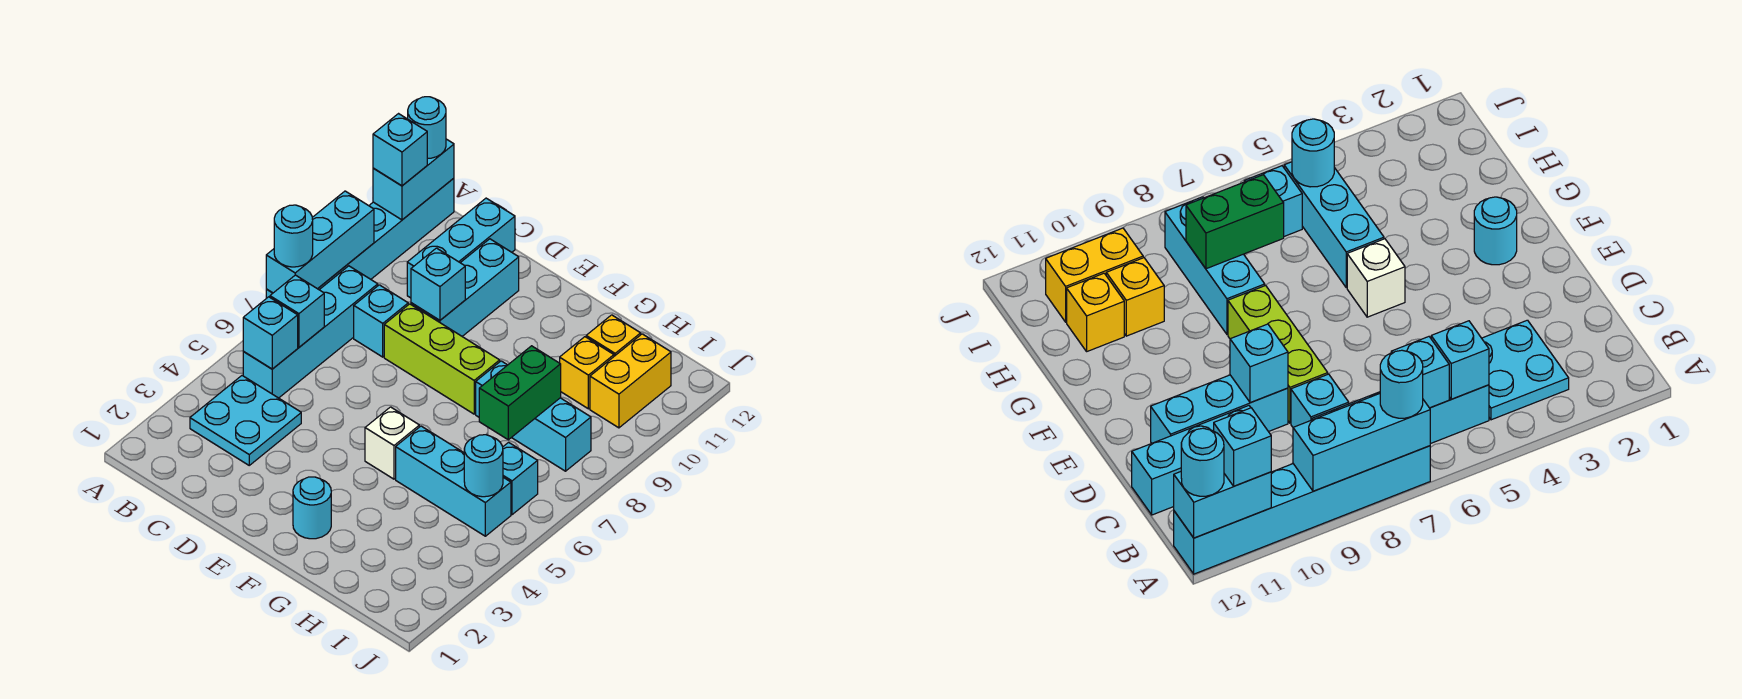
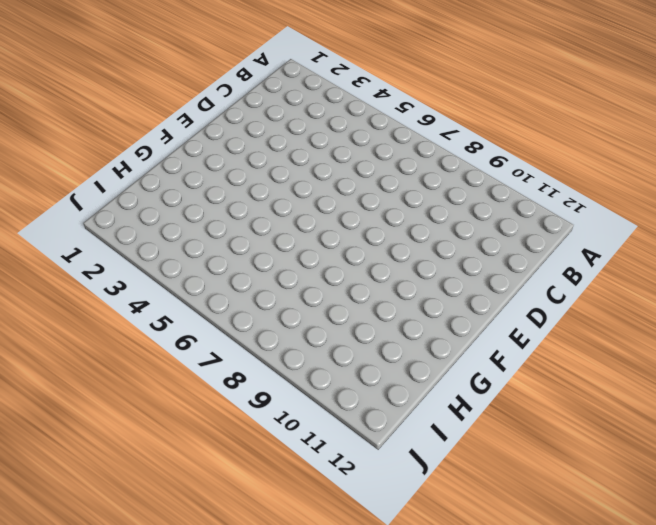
none -> cyan brick A7:A12 level 1
none -> cyan plate B3:C4 level 1
none -> cyan brick B5:B8 level 1

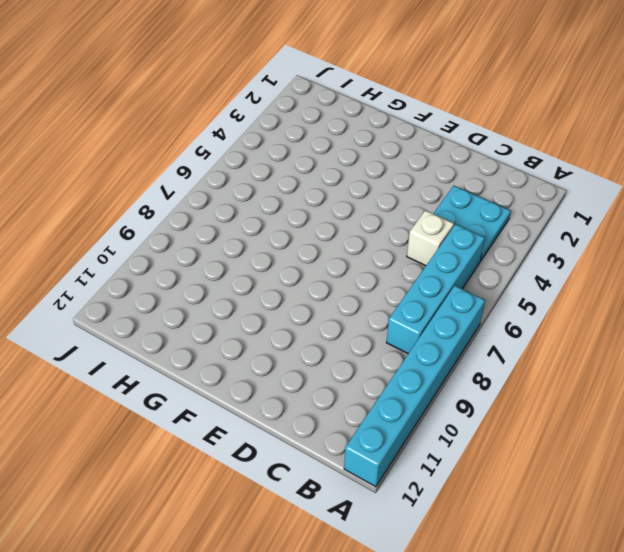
white brick C5 level 1 -> white brick F5 level 1
none -> cyan brick C8 level 1
none -> cyan brick C10:C12 level 1
none -> lime brick D8:F8 level 1

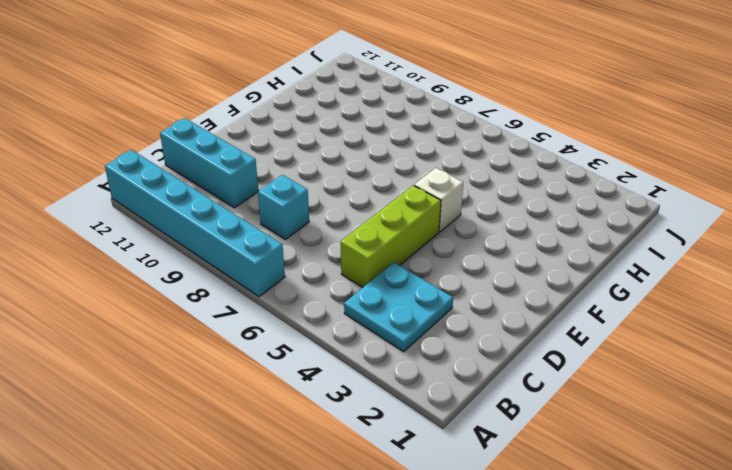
lime brick C5:E5 level 1 -> lime brick D8:F8 level 1
none -> cyan brick B5:B8 level 1
none -> cyan brick D9:D11 level 1
none -> cyan round brick F2 level 1

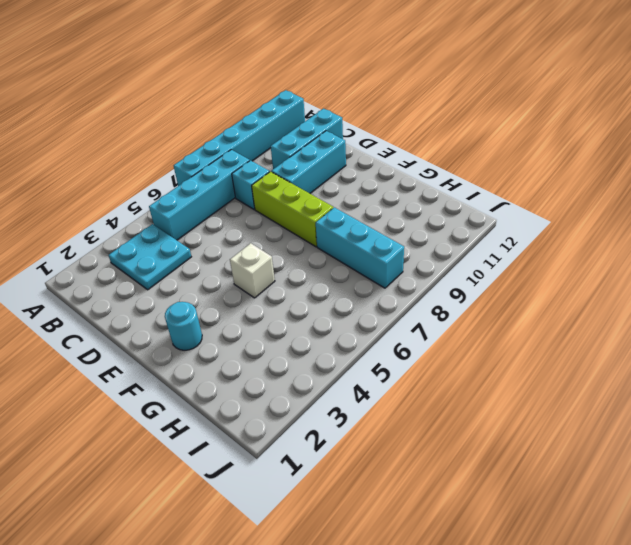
none -> cyan brick G5:I5 level 1
none -> yellow brick H10 level 1
none -> yellow brick H11 level 1

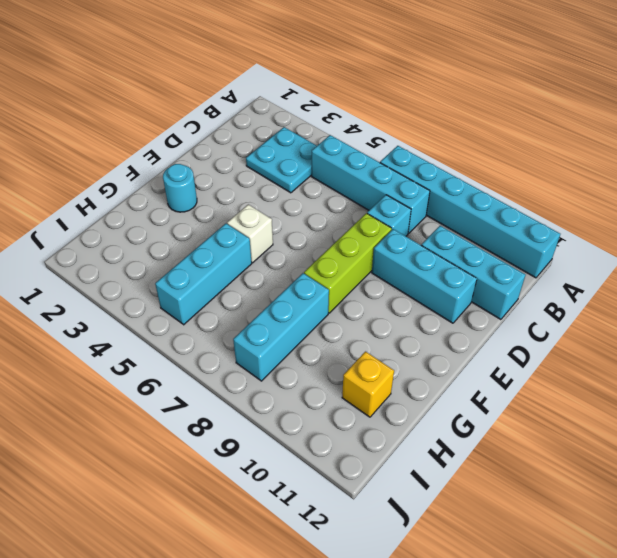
none -> yellow brick H10 level 1
none -> cyan brick I6 level 1
none -> yellow brick I10:I11 level 1

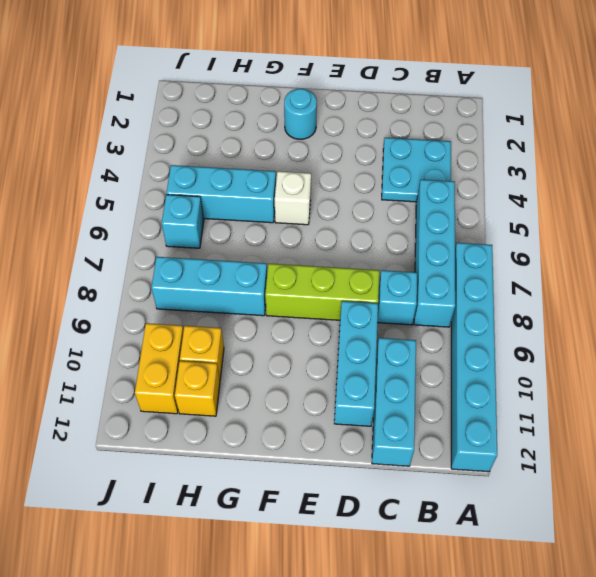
none -> cyan brick A7:A9 level 2
none -> cyan brick A11:A12 level 2
none -> cyan brick B5 level 2

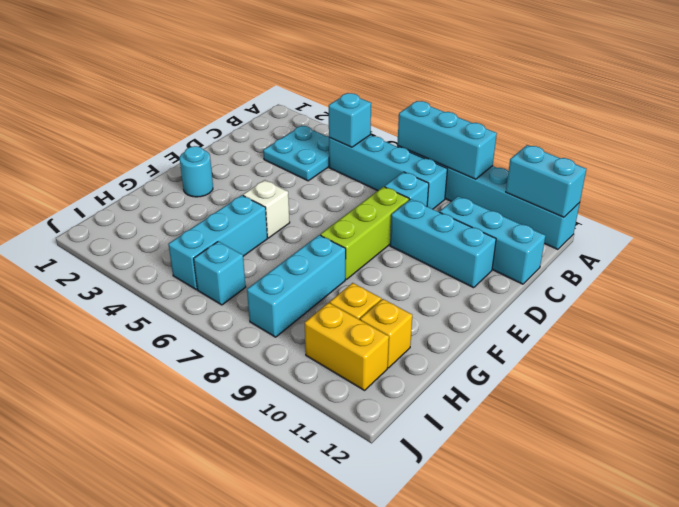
none -> cyan brick B6 level 2
none -> cyan brick D9 level 2
none -> green brick H7:H8 level 2

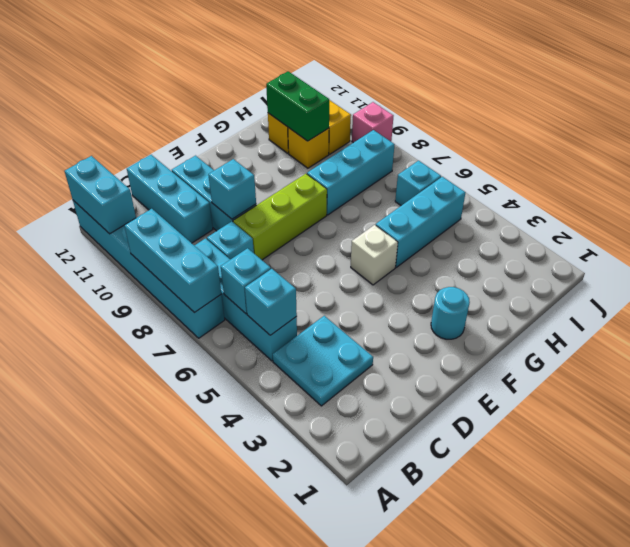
green brick H10:H11 level 2 -> green brick H7:H8 level 2
pink brick J9 level 1 -> none
none -> cyan round brick I5 level 2
none -> cyan round brick A7 level 3
none -> cyan brick A11 level 3

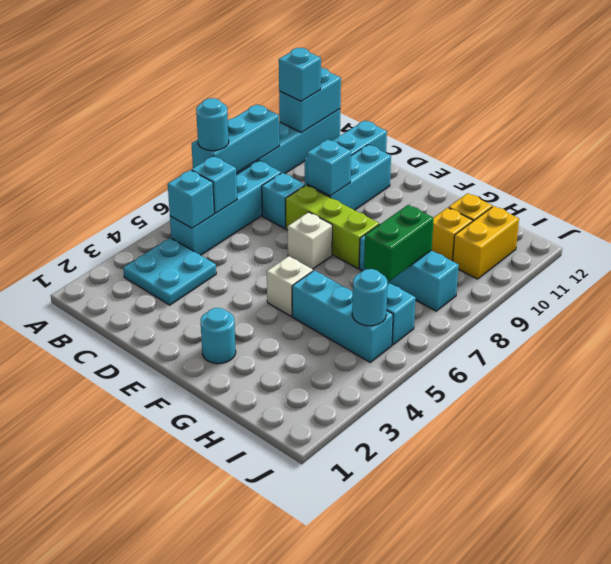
white brick E7 level 1 -> none
none -> cyan round brick A12 level 3

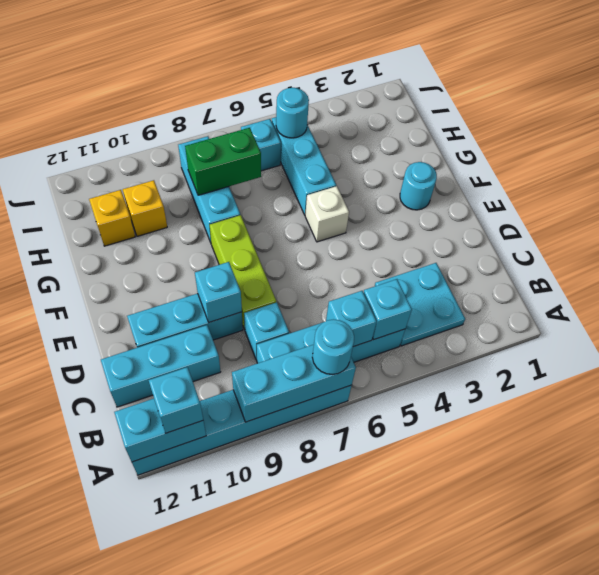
none -> yellow brick I10:I11 level 1
none -> cyan round brick A12 level 3

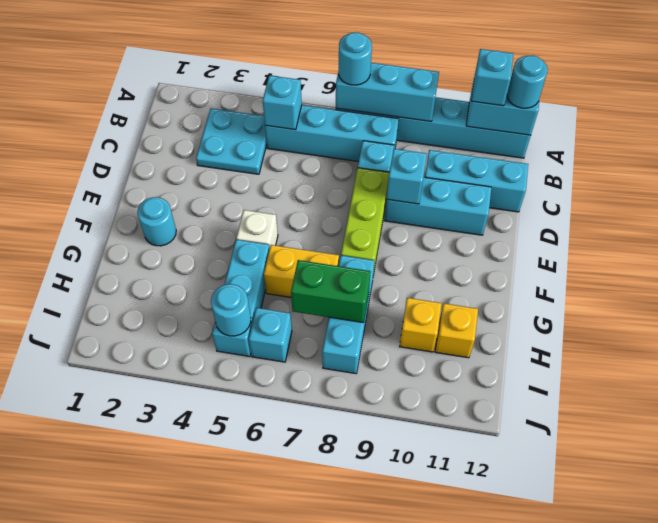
yellow brick G6:G7 level 1 -> yellow brick I10:I11 level 1
none -> cyan brick B6 level 2

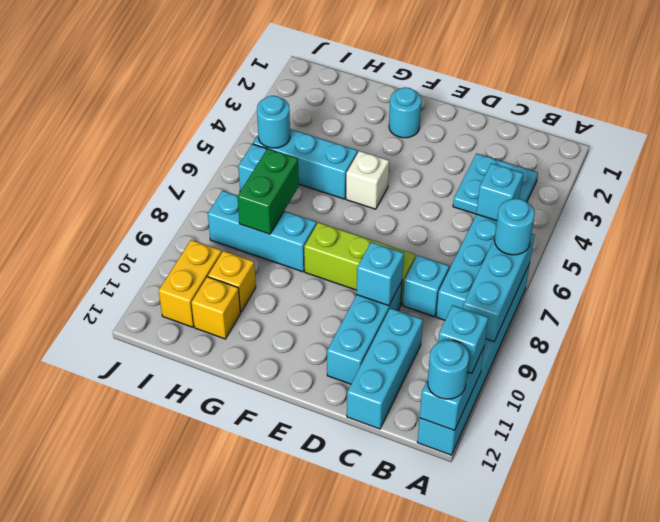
none -> cyan brick B6 level 2

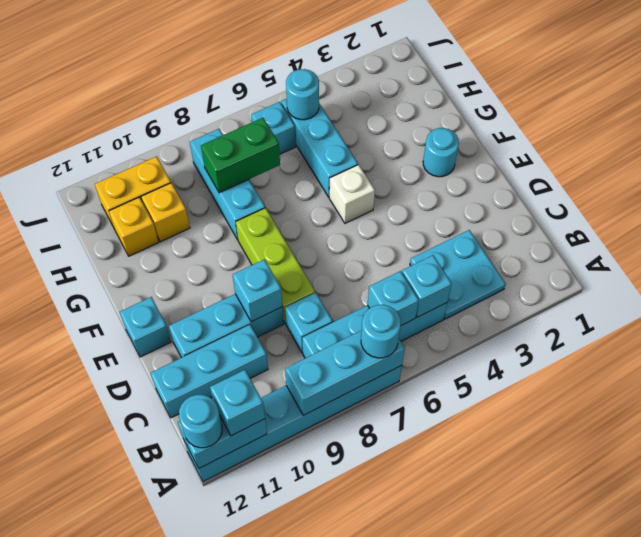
cyan brick E12 level 1 -> none

